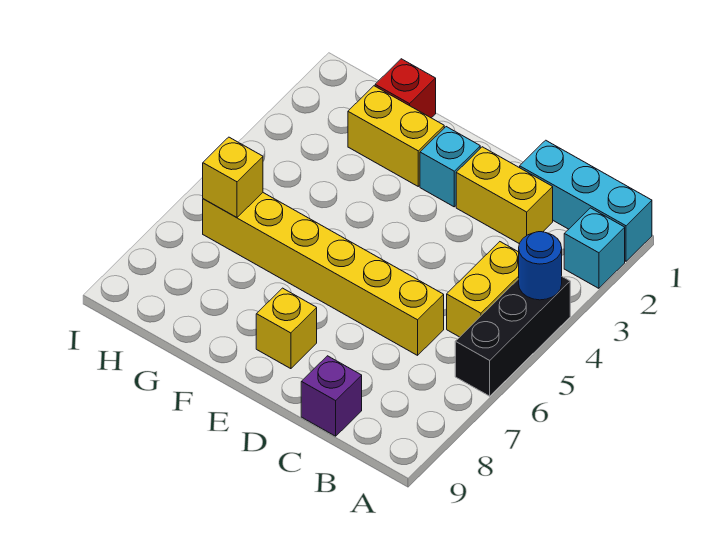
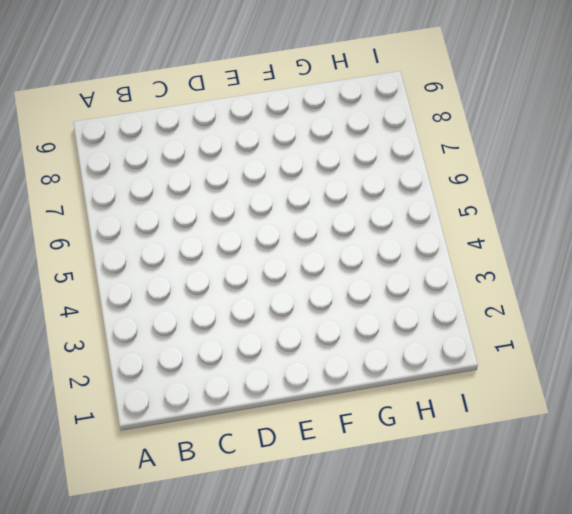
none -> cyan brick A1:C1 level 1
none -> cyan brick A2 level 1
none -> black brick A4:A6 level 1

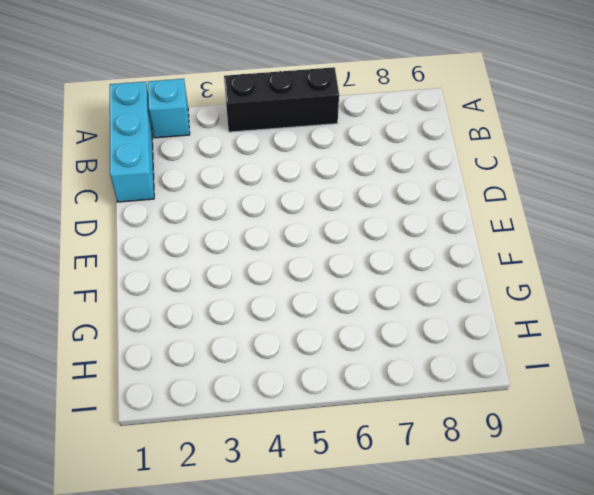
none -> yellow brick B4:B5 level 1
none -> yellow brick C2:D2 level 1
none -> yellow brick C6:H6 level 1

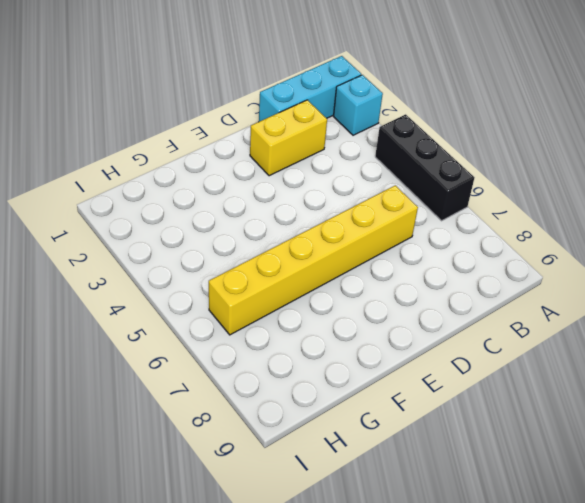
none -> yellow brick B4:B5 level 1
none -> purple brick C9 level 1
none -> cyan brick E2 level 1

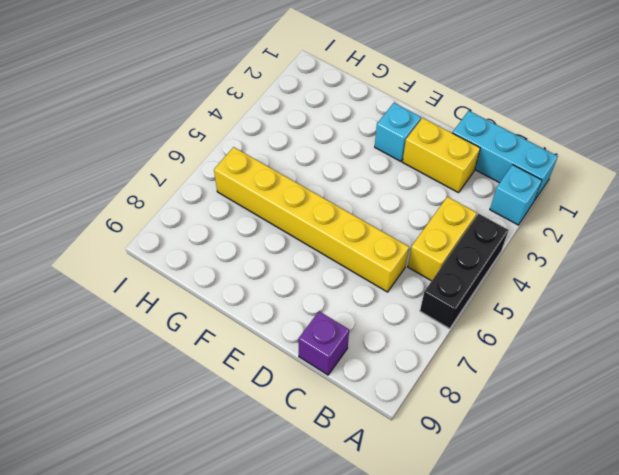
none -> yellow brick E8 level 1
none -> yellow brick F2:G2 level 1
none -> red brick G1 level 1

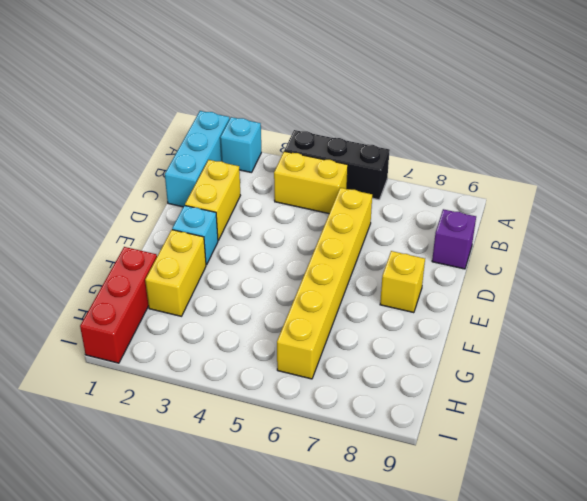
red brick G1:I1 level 1 -> red brick G1 level 1
none -> blue round brick A4 level 2
none -> yellow brick H6 level 2

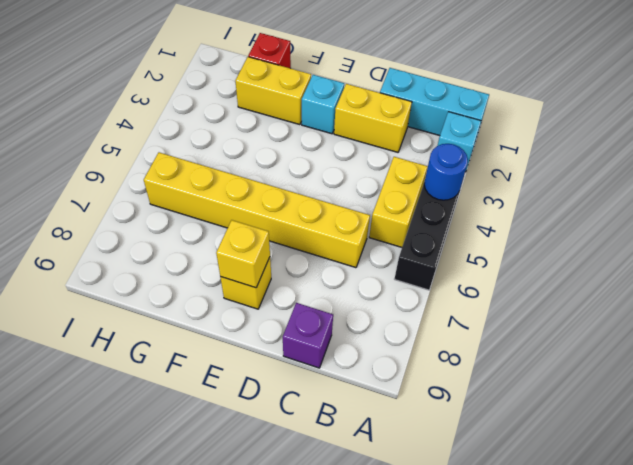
yellow brick E8 level 2 -> yellow brick H6 level 2

